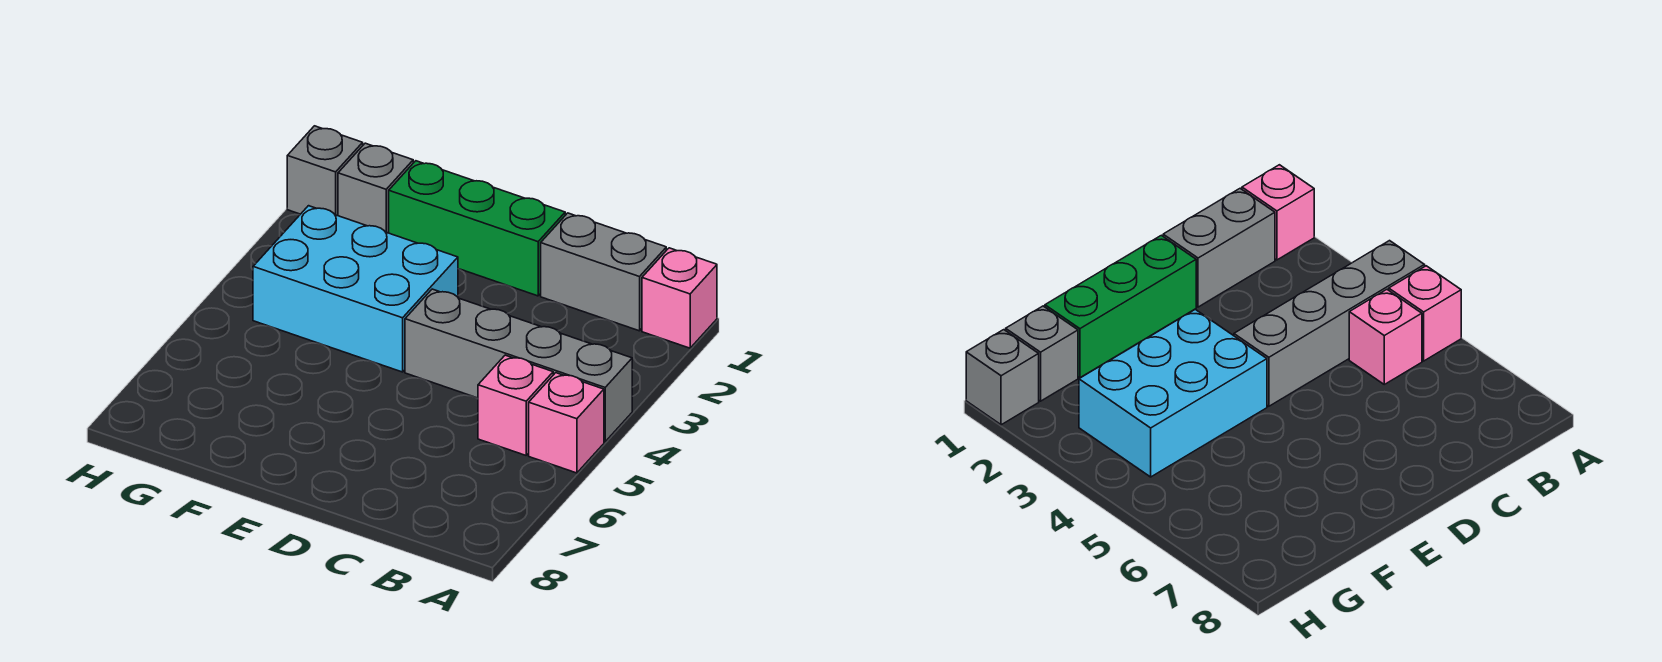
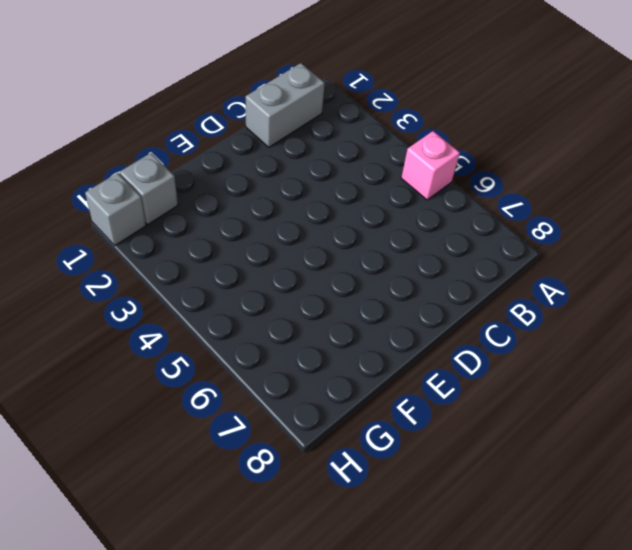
none -> pink brick A1 level 1
none -> grey brick A4:D4 level 1

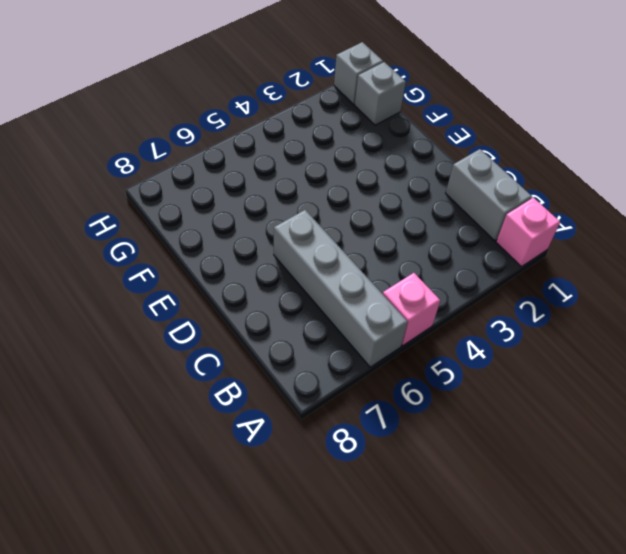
grey brick A6:D6 level 1 -> grey brick A4:D4 level 1
none -> pink brick B5 level 1
none -> green brick D1:F1 level 1

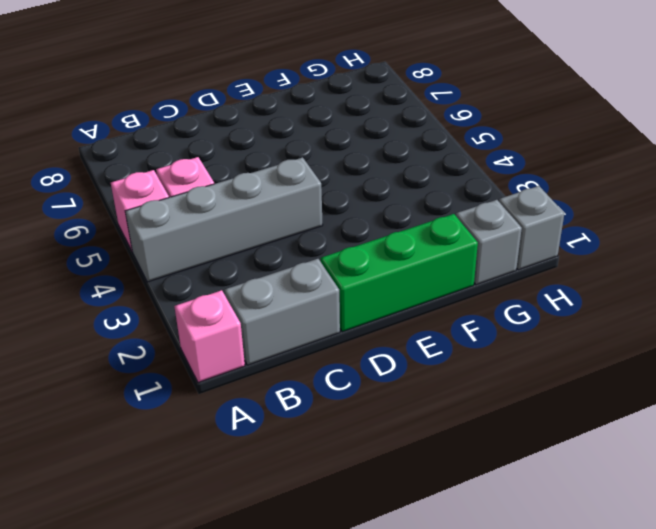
none -> cyan brick E3:G4 level 1

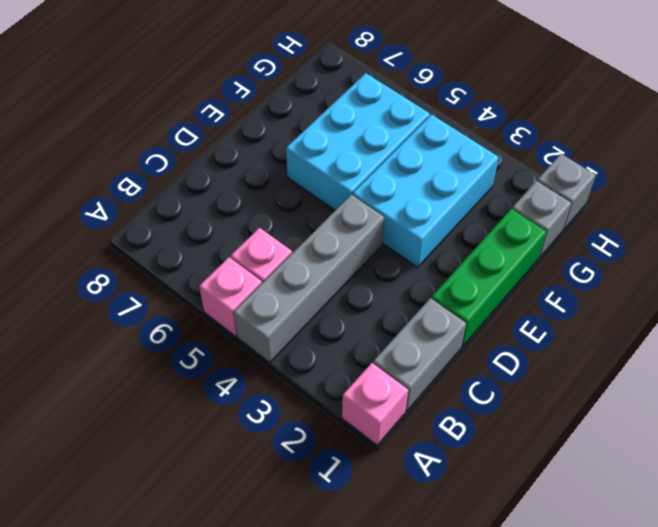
cyan brick E5:G6 level 1 -> none

